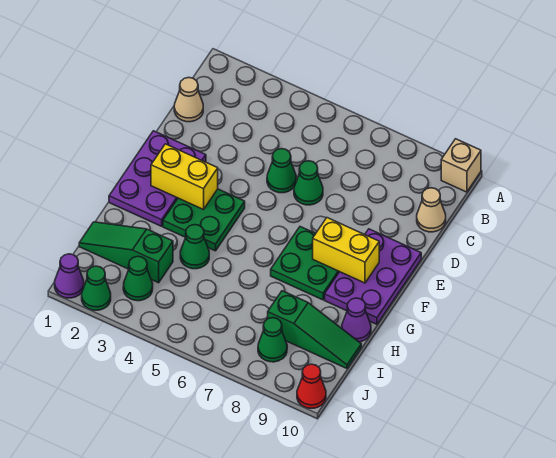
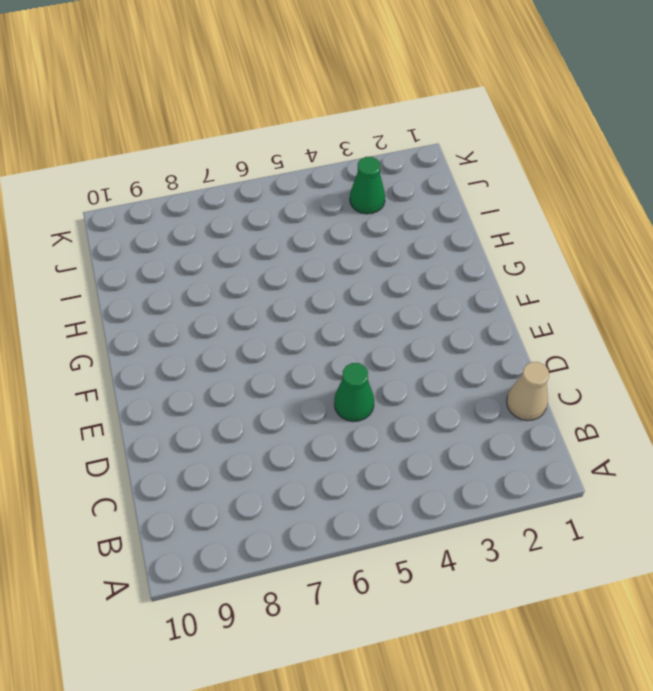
none -> tan brick A10 level 1
none -> tan cone C10 level 1
none -> green cone D6 level 1

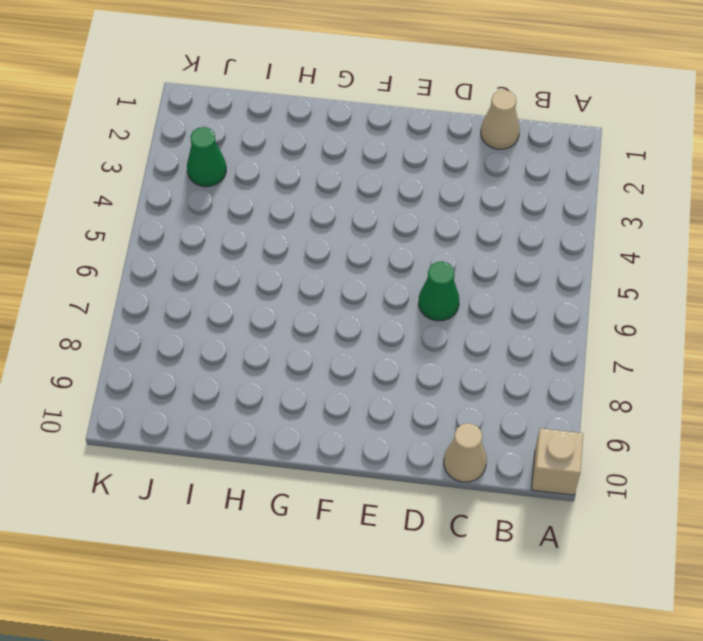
none -> green cone D5 level 1
none -> purple plate E1:G2 level 1
none -> purple plate E9:G10 level 1

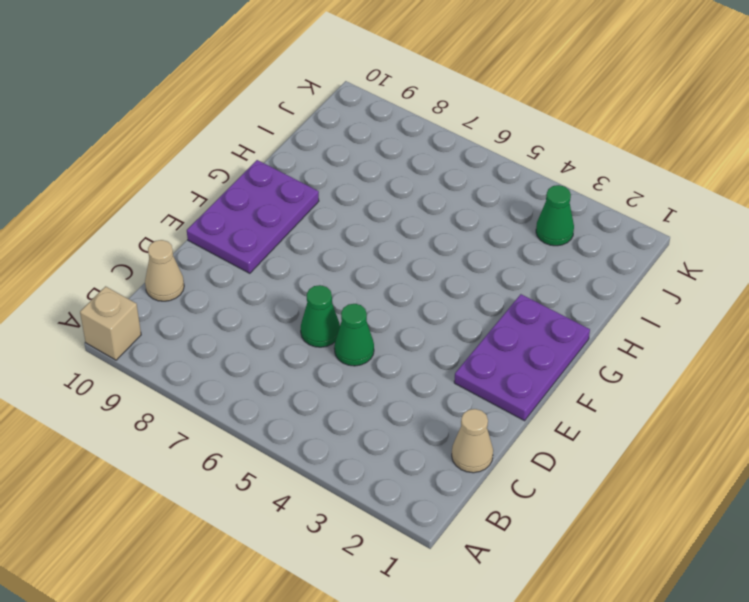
none -> green plate F3:G4 level 1
none -> green plate F7:G8 level 1
none -> green cone H4 level 1

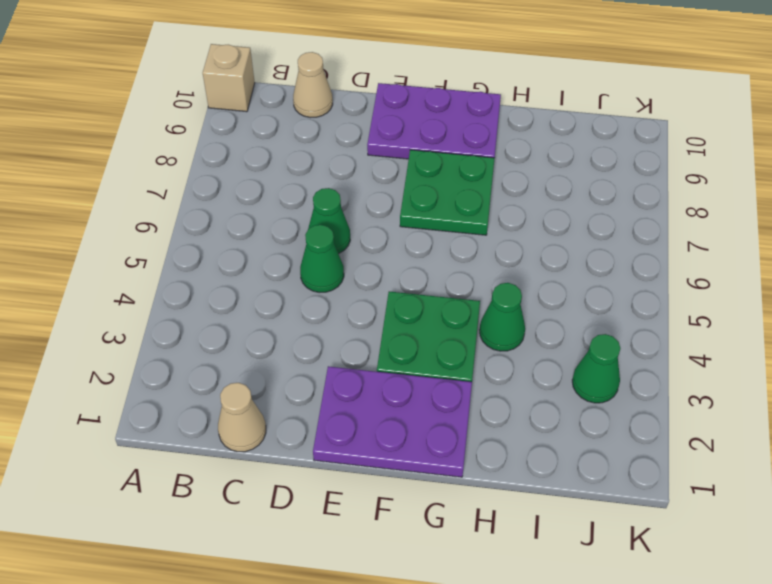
none -> purple cone H10 level 1
none -> green slope I1:I3 level 1 top 3
none -> green slope I8:I10 level 1 top 8

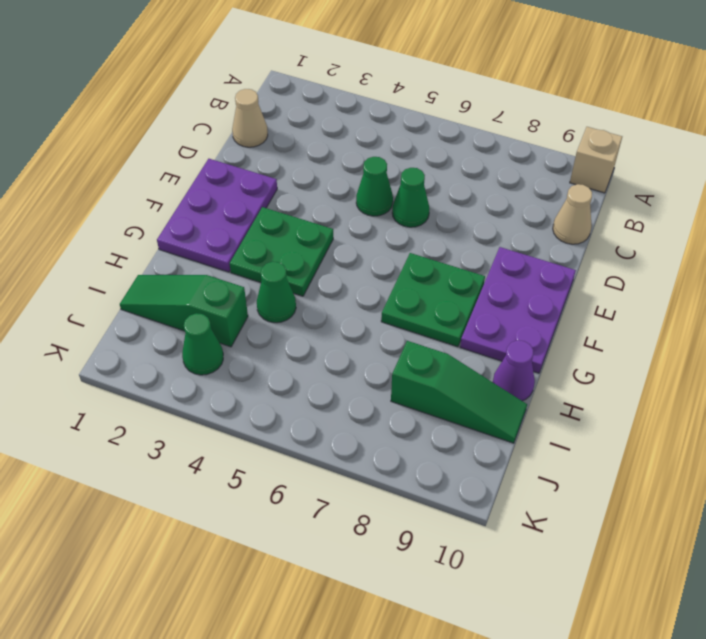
none -> green cone J8 level 1
none -> purple cone K1 level 1
none -> green cone K2 level 1

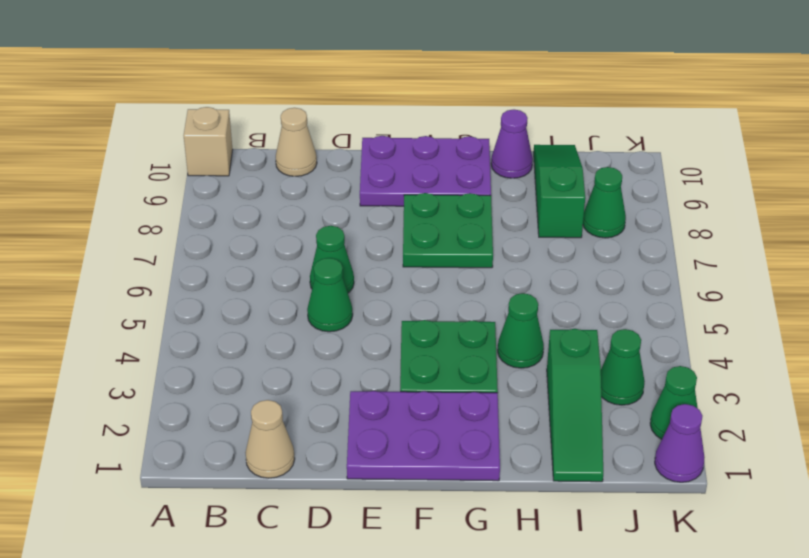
none -> red cone K10 level 1
none -> yellow brick F2:F3 level 2
none -> yellow brick F8:F9 level 2

